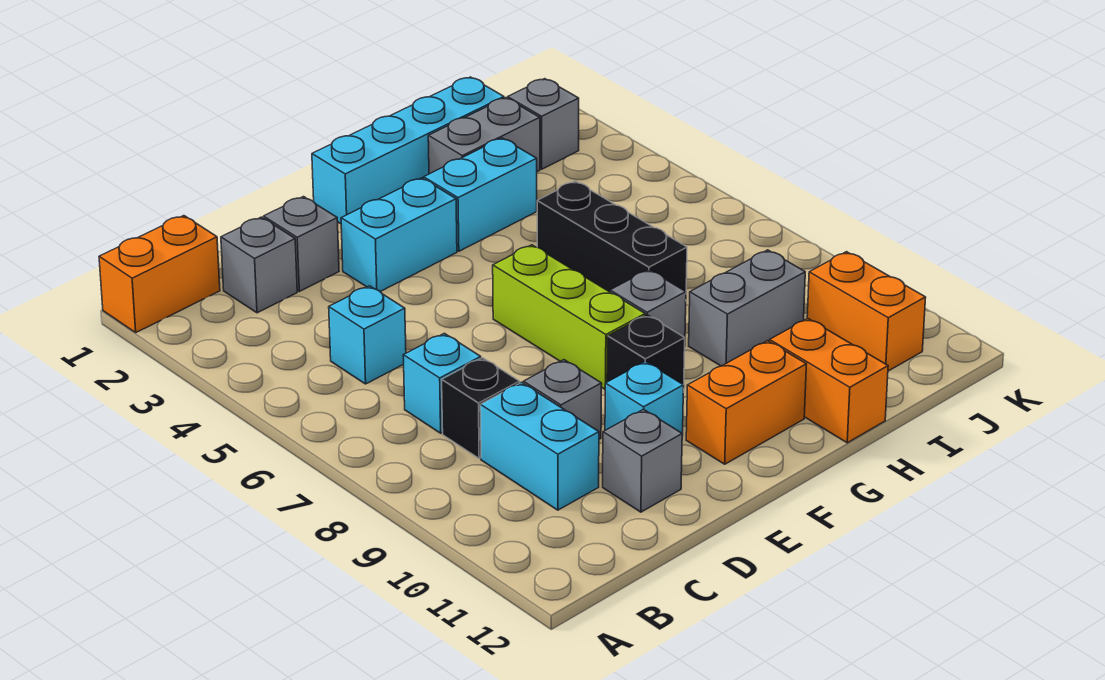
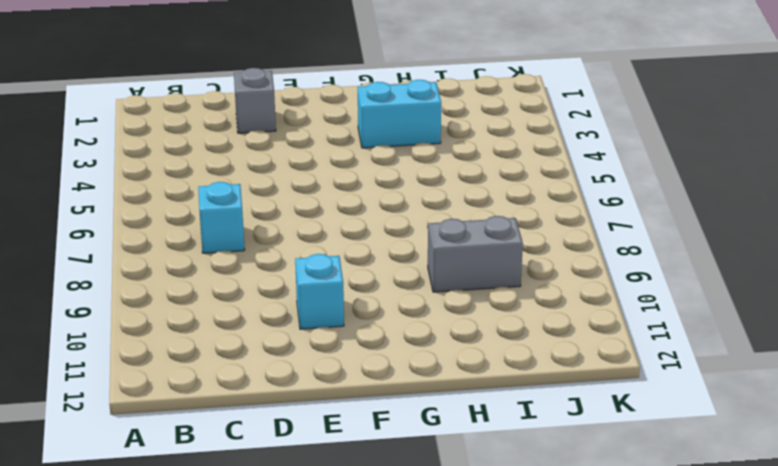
none -> orange brick A1:B1 level 1
none -> grey brick C2 level 1
none -> cyan brick C5 level 1

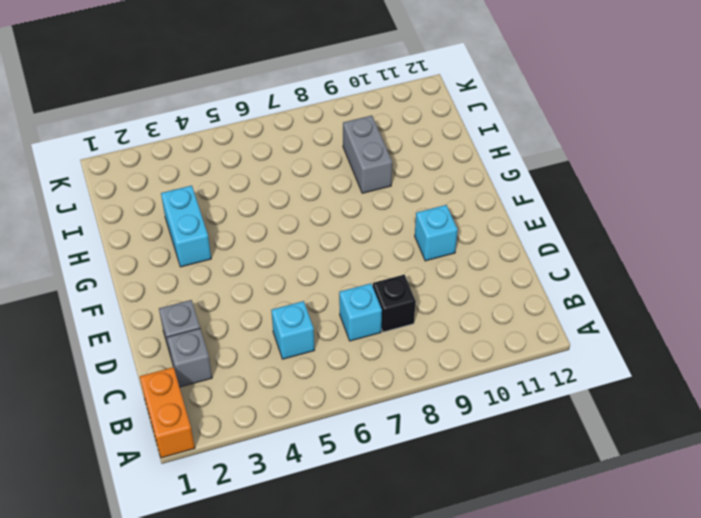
none -> cyan brick C9:C10 level 1
none -> grey brick D9 level 1
none -> grey brick D11 level 1

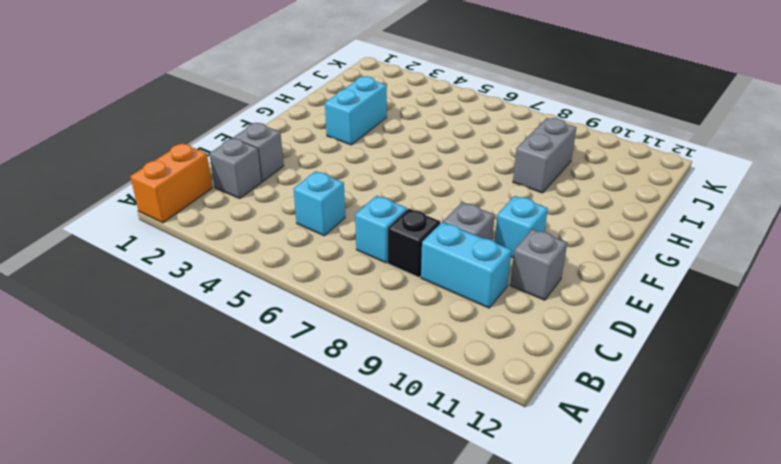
none -> cyan brick E3:F3 level 1
none -> cyan brick F1:I1 level 1
none -> lime brick F6:F8 level 1

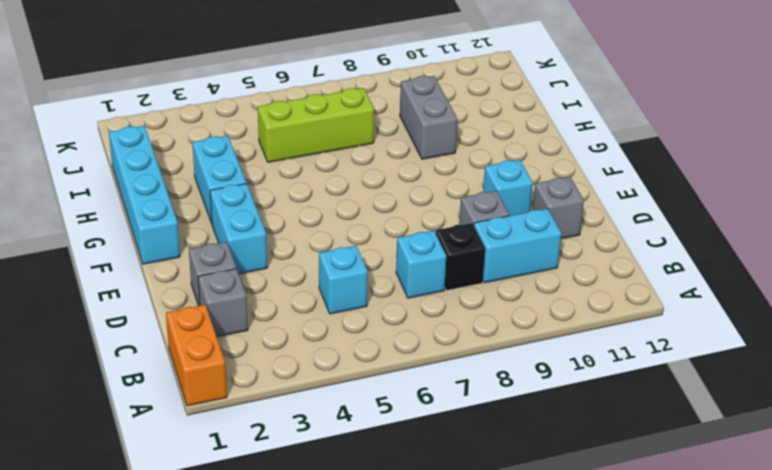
lime brick I5:I7 level 1 -> lime brick F6:F8 level 1
none -> black brick F9 level 1
none -> orange brick F11:G11 level 1
none -> grey brick G8 level 1

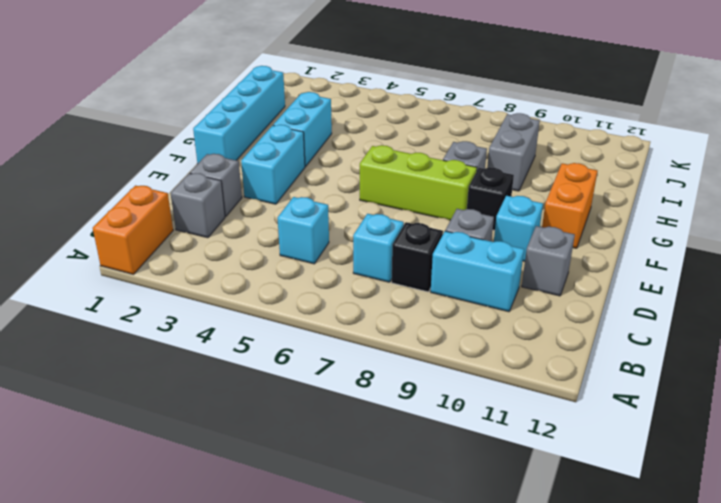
none -> grey brick H2:I2 level 1
none -> black brick H5:H7 level 1
none -> orange brick H11:H12 level 1

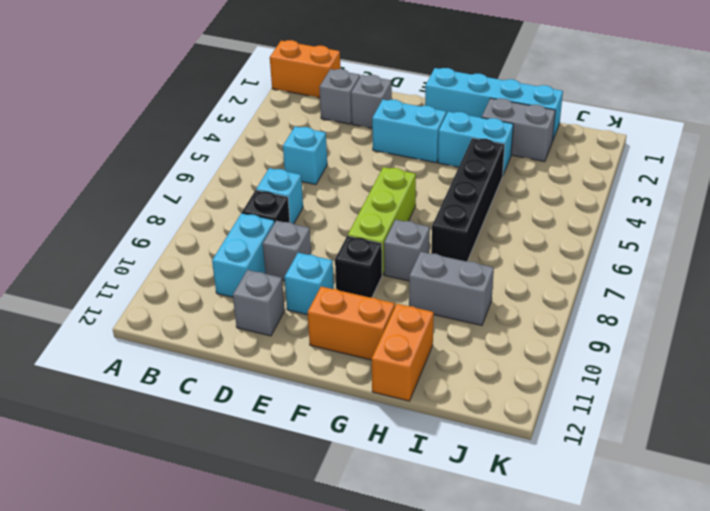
black brick H4:H7 level 1 -> black brick H5:H7 level 1
none -> grey brick J2 level 1
none -> orange brick J10:J11 level 1

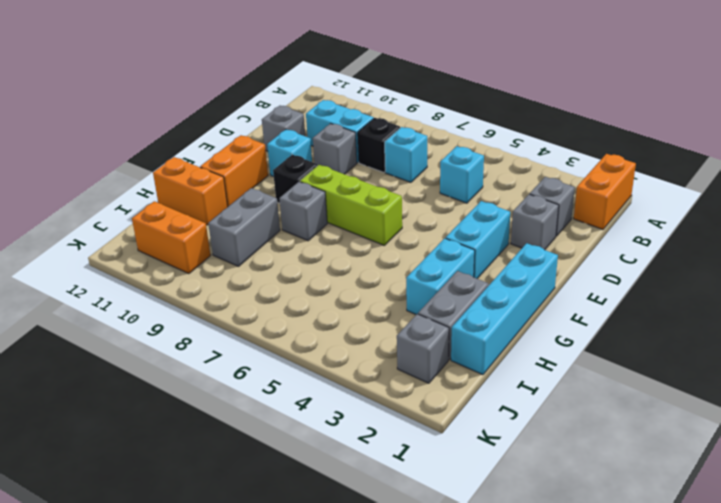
none -> black brick H5:H7 level 1

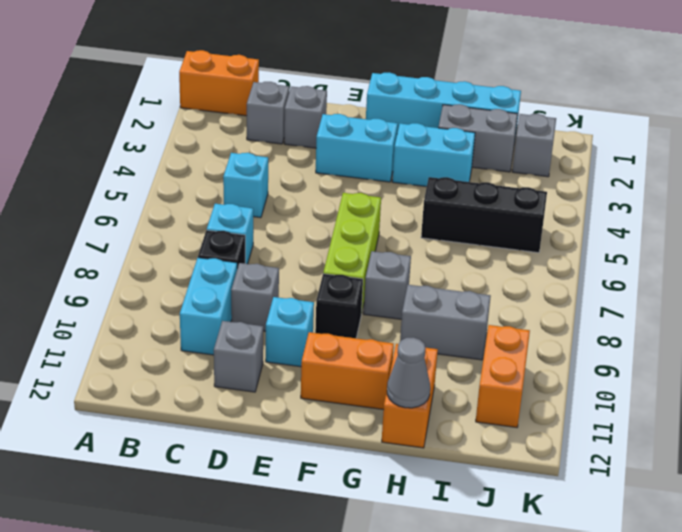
black brick H5:J5 level 1 -> black brick H5:H7 level 1
grey cone H12 level 2 -> none

